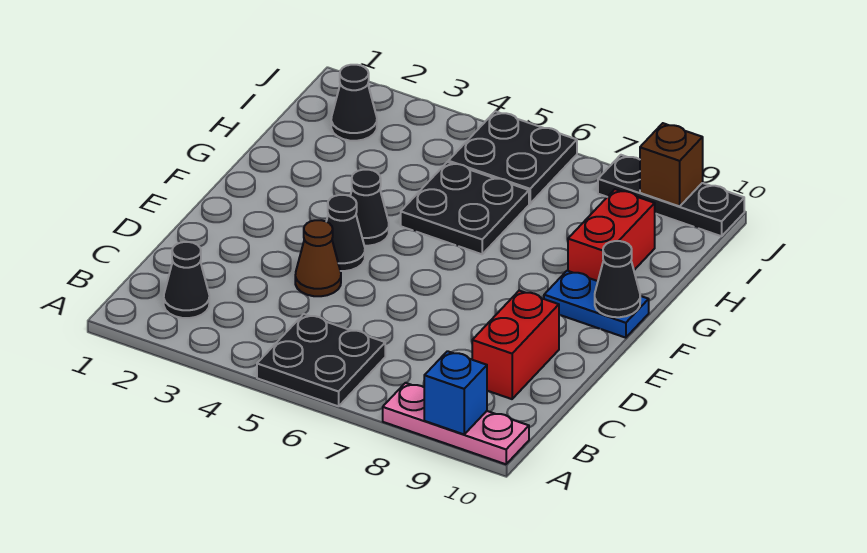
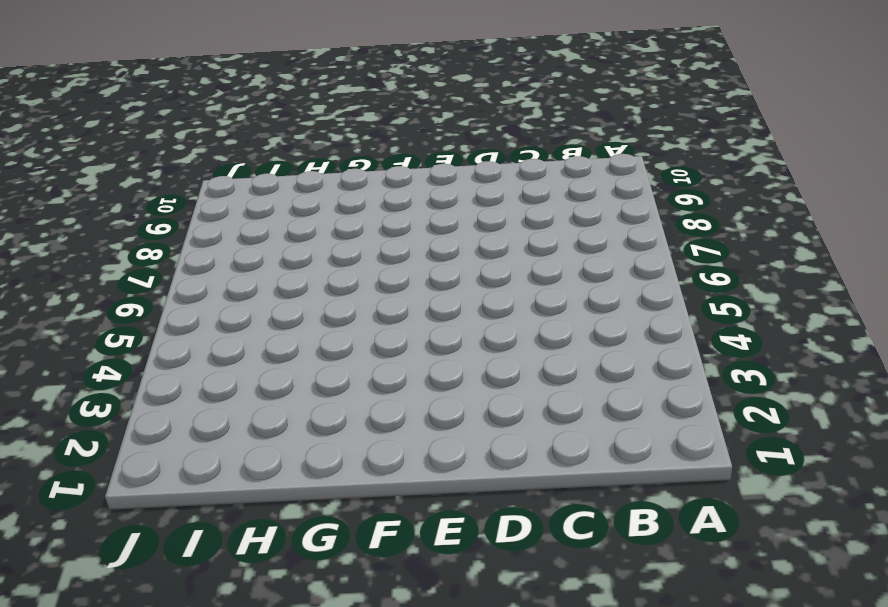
none -> black plate A5:B6 level 1
none -> pink plate A8:A10 level 1
none -> black cone B2 level 1

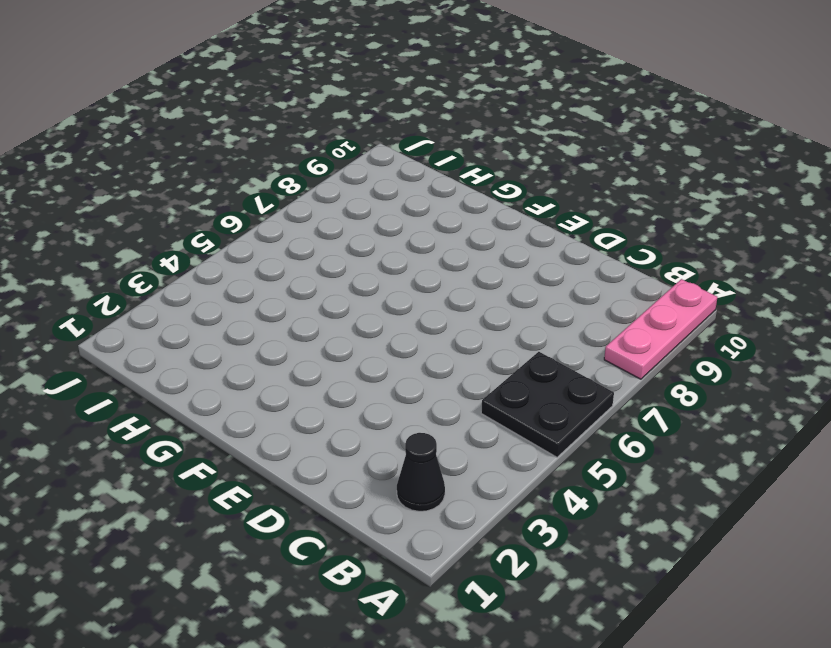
none -> red brick C9:D9 level 1
none -> brown cone D4 level 1
none -> black cone E4 level 1

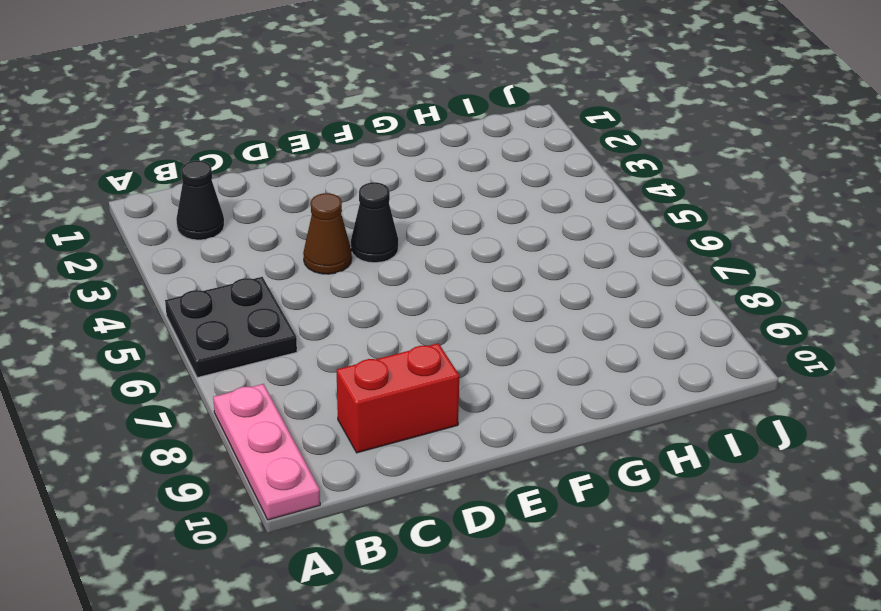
none -> black cone F4 level 1
none -> blue plate F9:F10 level 1
none -> black plate G5:H6 level 1

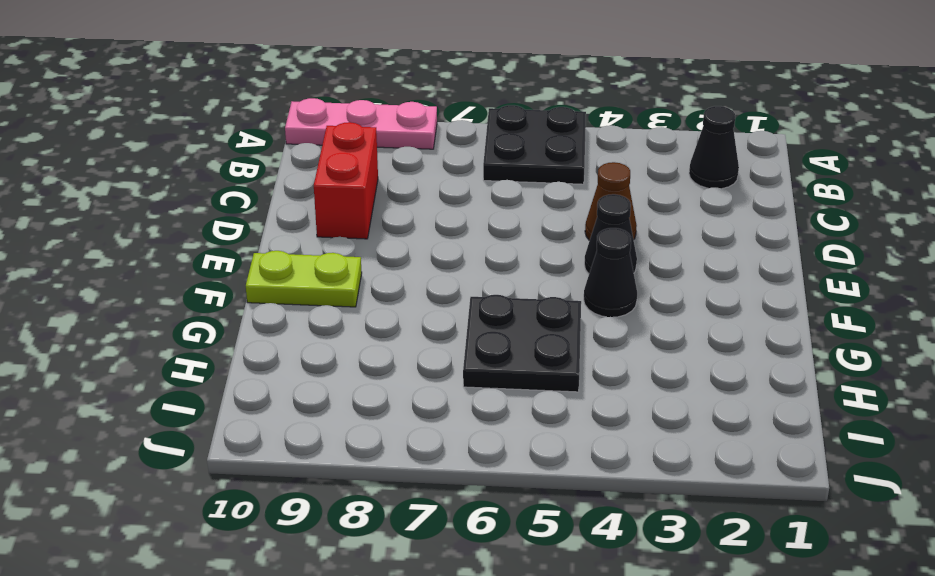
lime plate F9:F10 level 1 -> blue plate F9:F10 level 1
none -> red brick G9:H9 level 1
none -> black cone I2 level 1
none -> black plate I5:J6 level 1

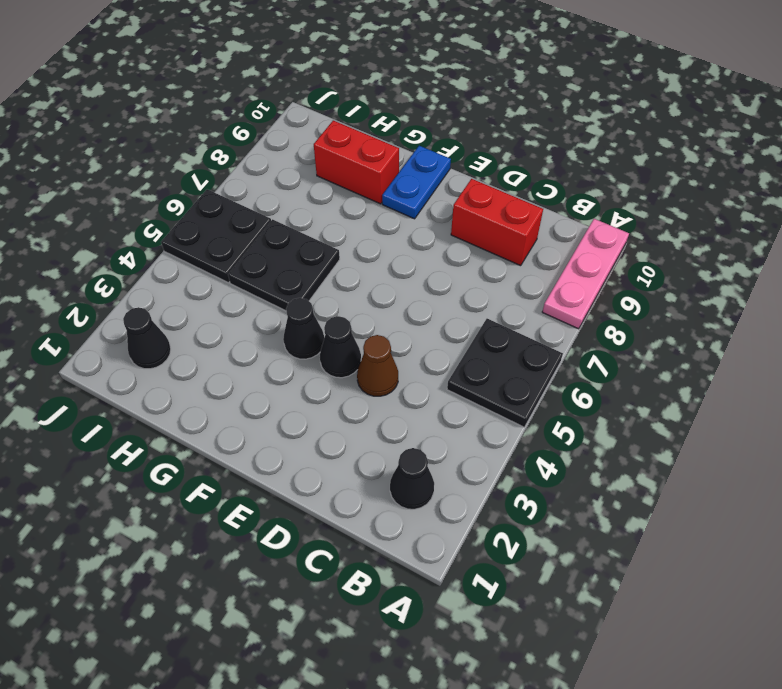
none -> black plate J8:J10 level 1
none -> blue brick A9 level 2
none -> black cone F10 level 2

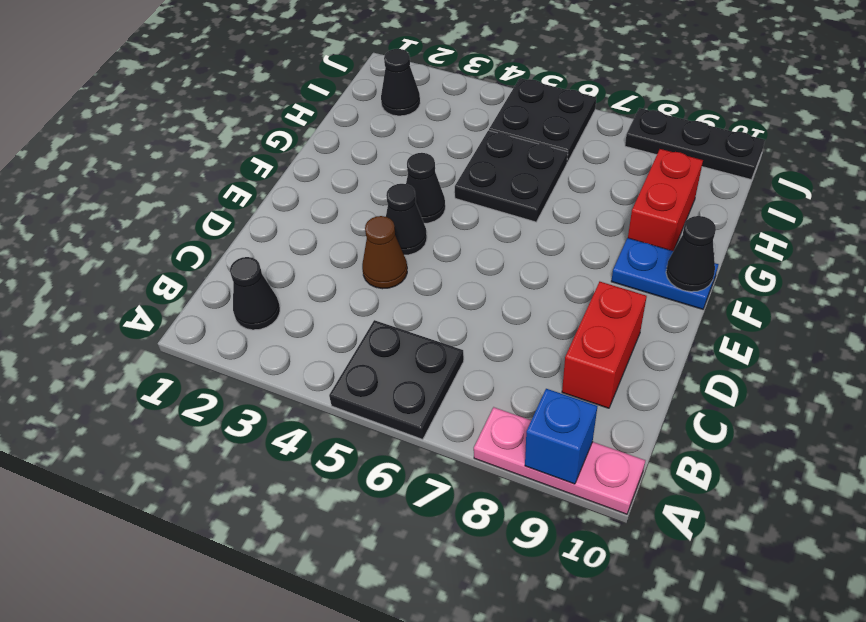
none -> brown brick J9 level 2

